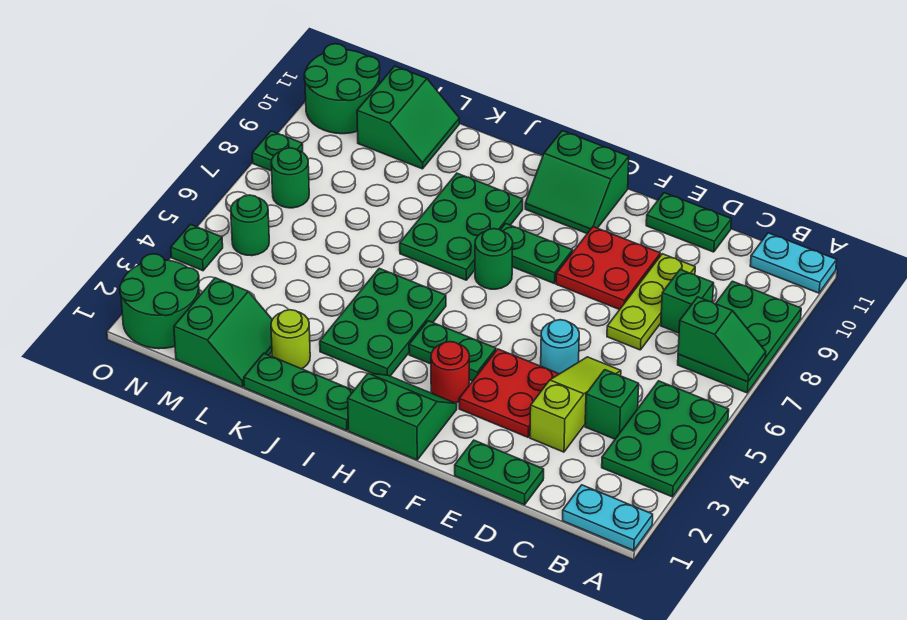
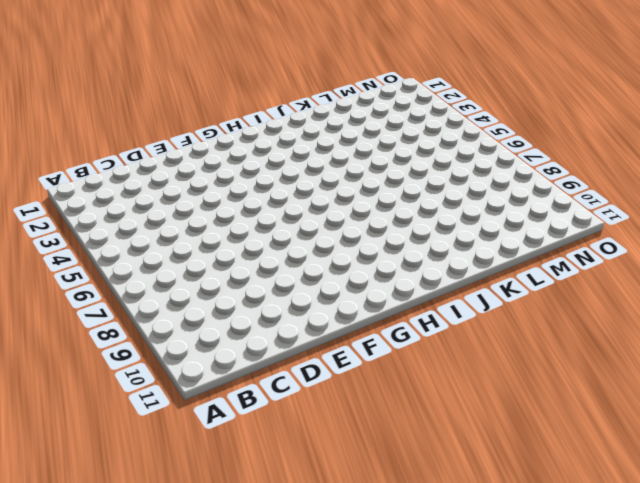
none -> cyan plate A1:B1 level 1
none -> green plate A3:B5 level 1
none -> green plate A7:B9 level 1
none -> cyan plate A11:B11 level 1

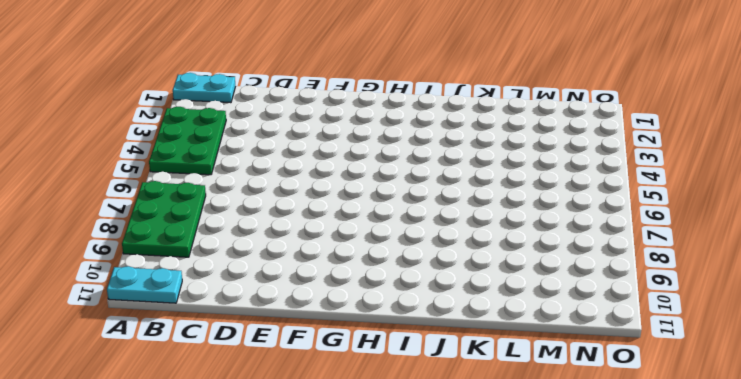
none -> green brick C4 level 1
none -> green brick C8 level 1
none -> green plate D1:E1 level 1
none -> lime slope D3:D5 level 1 top 3

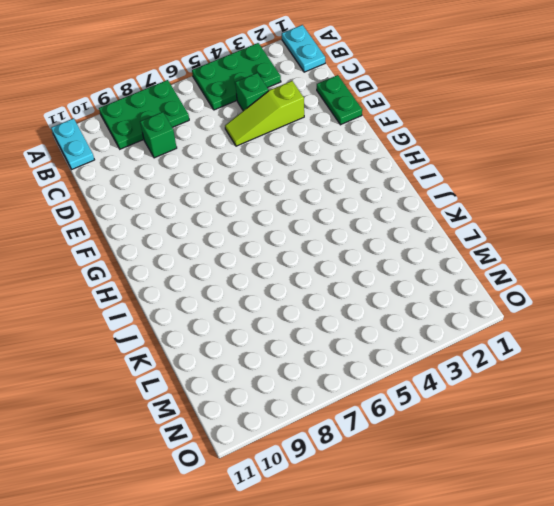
none -> lime plate D7:D9 level 1
none -> green plate D11:E11 level 1
none -> red plate E3:F4 level 1
none -> cyan round brick E5 level 1

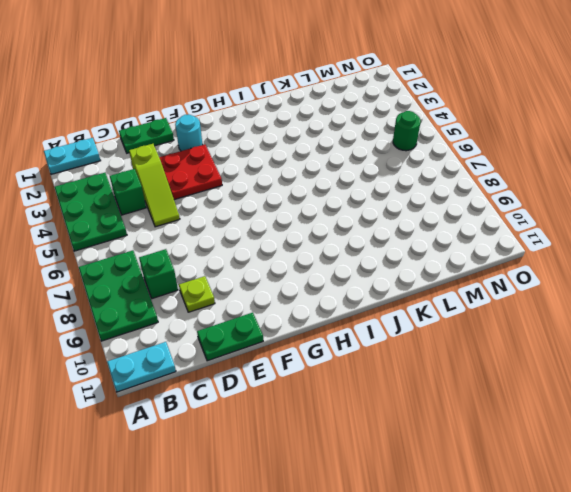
lime plate D9 level 1 -> lime plate D7:D9 level 1
cyan round brick F2 level 1 -> cyan round brick E5 level 1
none -> red plate E8:F9 level 1
none -> green slope G1:H2 level 1 top 1
none -> red round brick G3 level 1
none -> green plate G4:H4 level 1

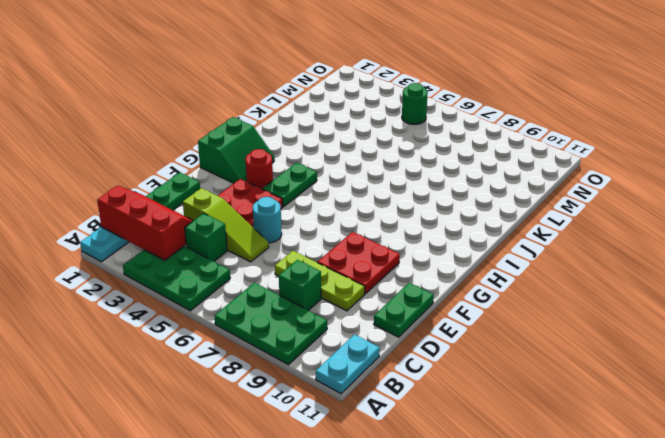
red slope B1:C3 level 2 top B -> none
none -> green plate G8:H8 level 1
none -> green slope G10:H11 level 1 top 11
none -> green round brick H7 level 1
none -> green plate I1:K1 level 1

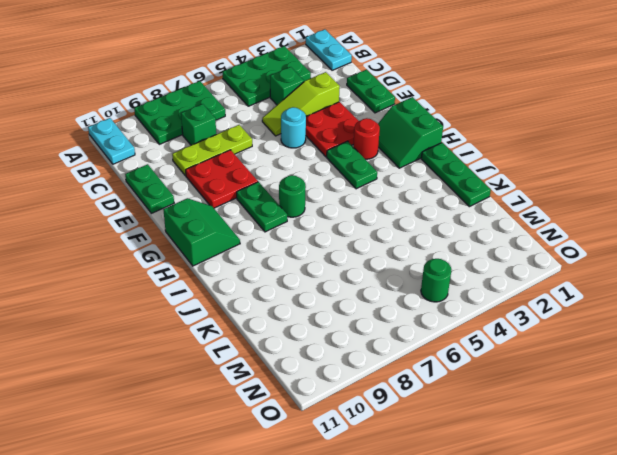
none -> green plate I3:J5 level 1
none -> green plate I7:J9 level 1
none -> lime round brick K2 level 1
none -> green slope L1:M2 level 1 top M

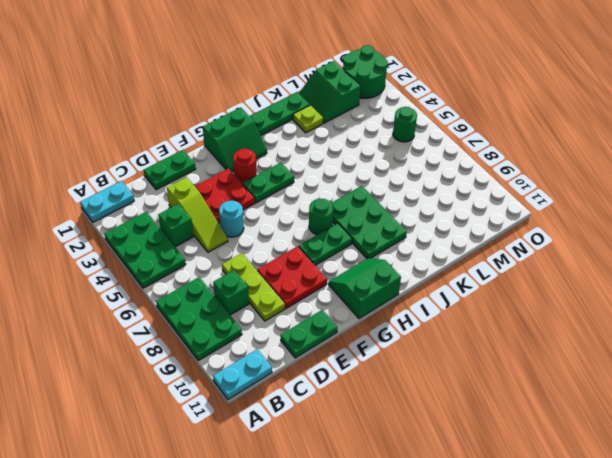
lime plate K2 level 1 -> lime round brick K2 level 1
none -> green plate I3:J5 level 1
none -> green slope L10:M11 level 1 top M
none -> green round brick N7 level 1
none -> green round brick N10:O11 level 1

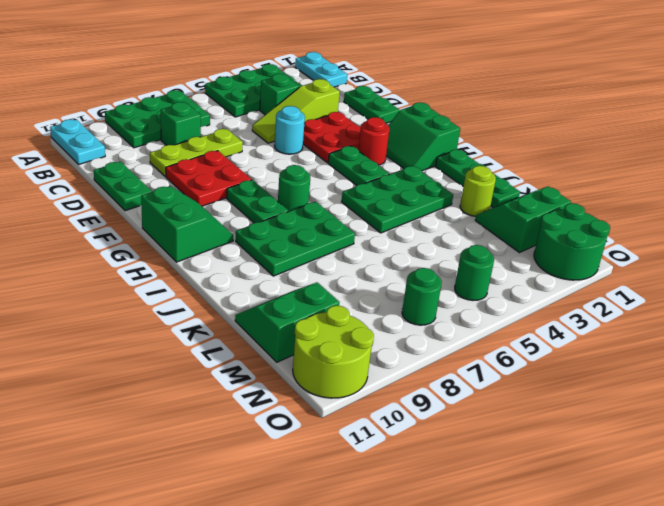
lime round brick N10:O11 level 1 -> green round brick N10:O11 level 1
none -> green plate O4 level 1
none -> green plate O8 level 1
none -> green slope A7:B7 level 2 top B

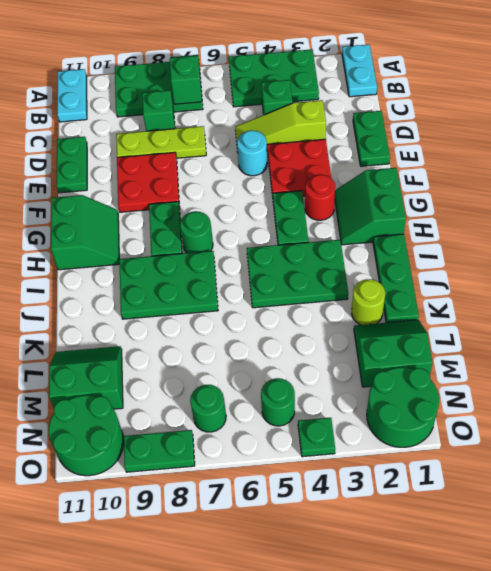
green plate O8:O9 level 1 -> green plate O8 level 1

